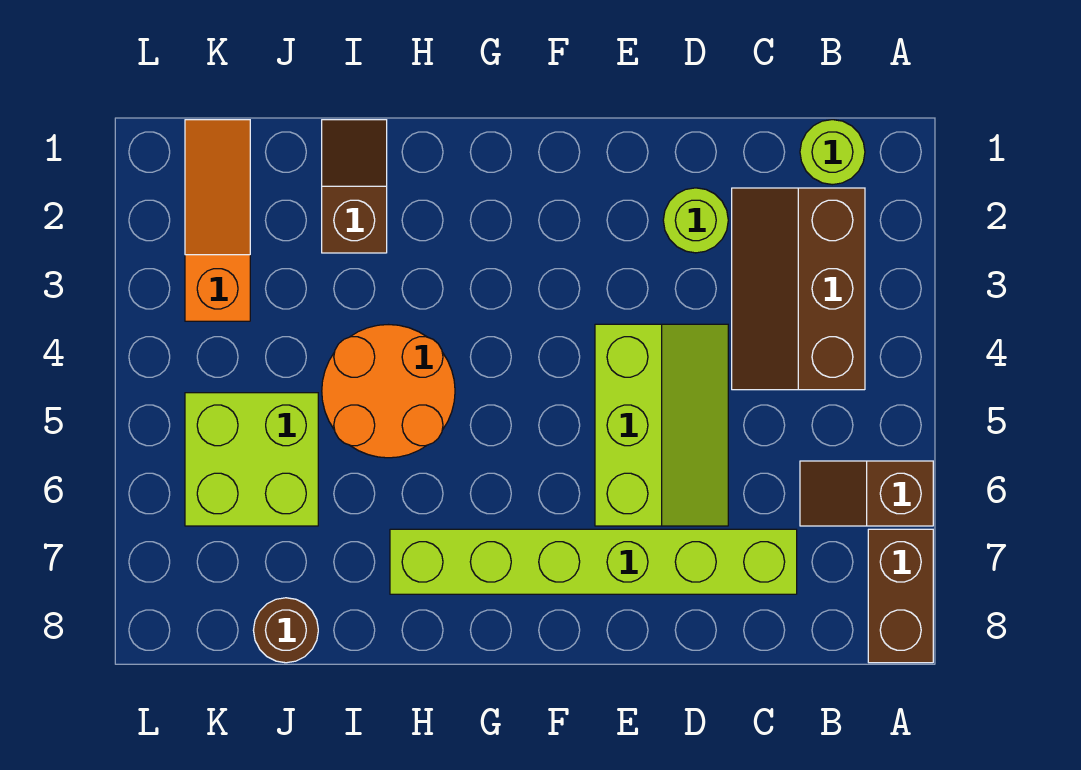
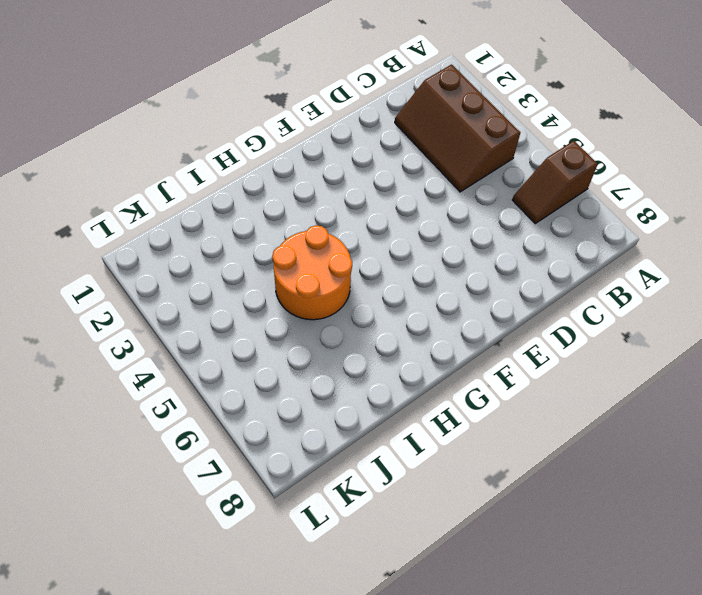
none -> brown brick A7:A8 level 1
none -> lime round brick B1 level 1
none -> lime brick C7:H7 level 1

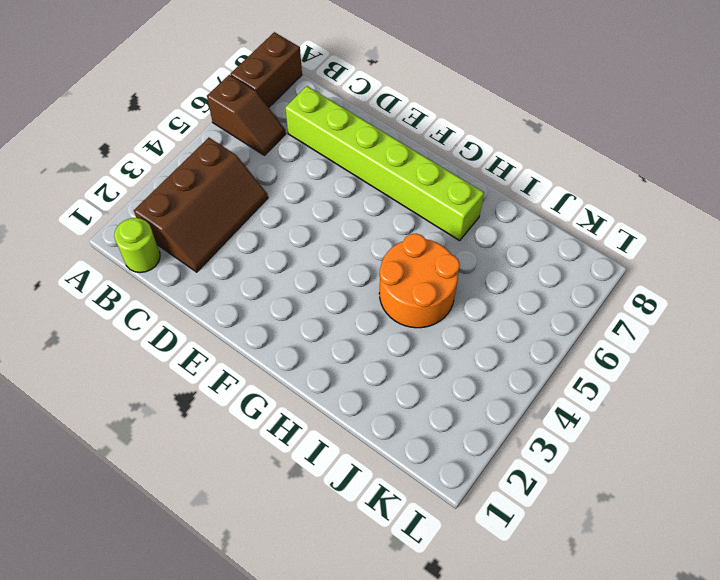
none -> lime round brick D2 level 1
none -> lime slope D4:E6 level 1 top E
none -> brown slope I1:I2 level 1 top 2

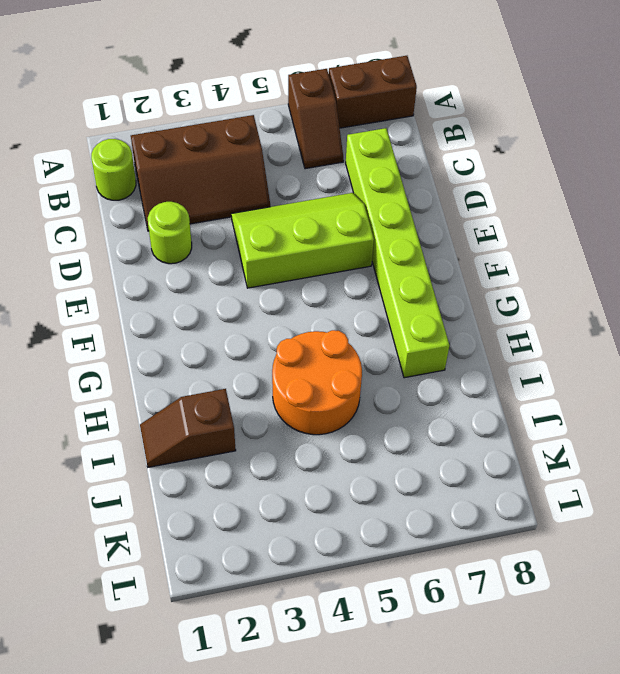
none -> lime brick J5:K6 level 1
none -> brown round brick J8 level 1
none -> orange slope K1:K3 level 1 top 3

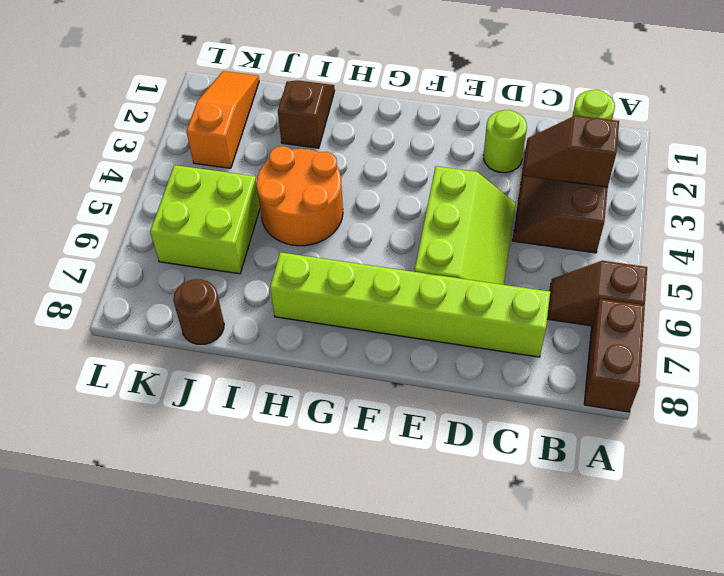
brown slope B3:C3 level 2 top B -> none

